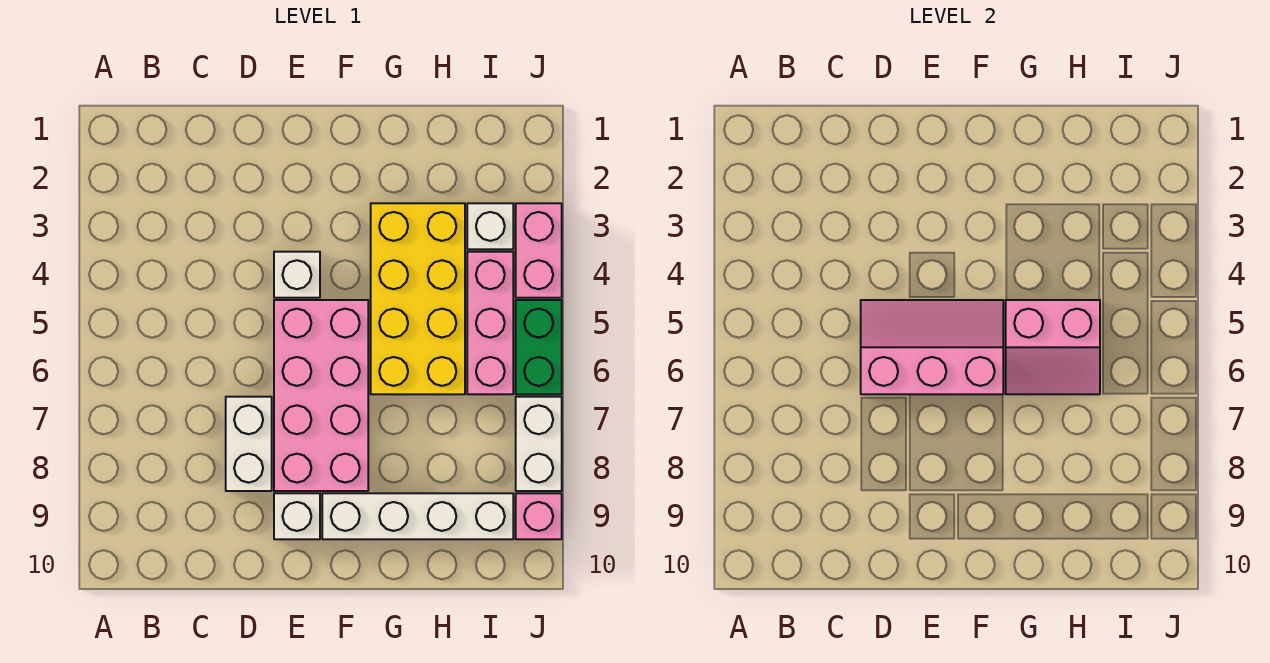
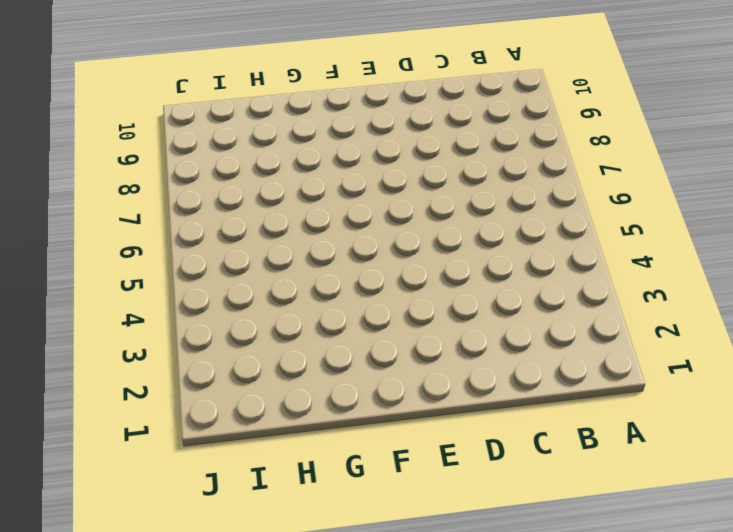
none -> white brick D7:D8 level 1
none -> white brick E4 level 1
none -> pink brick E5:F8 level 1

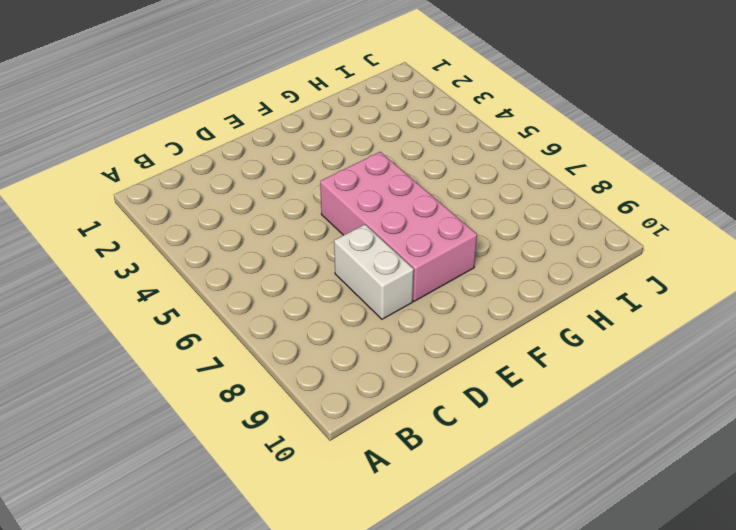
none -> white brick E4 level 1
none -> white brick E9 level 1
none -> white brick F9:I9 level 1

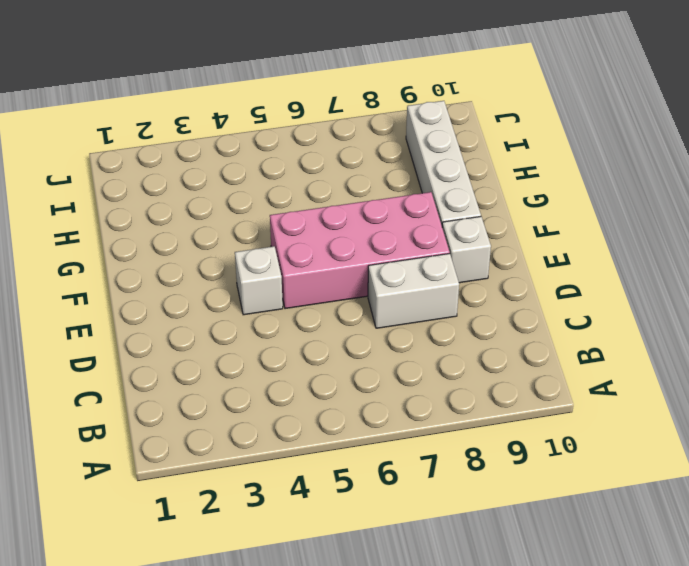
none -> yellow brick G3:H6 level 1
none -> white brick I3 level 1
none -> pink brick I4:I6 level 1

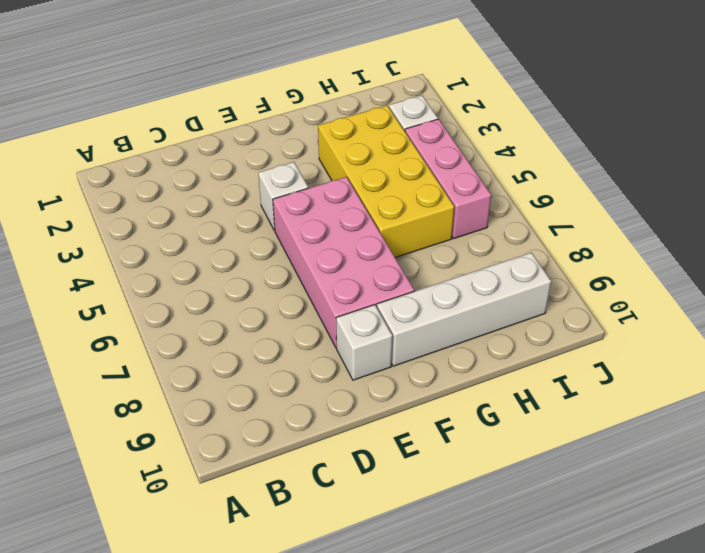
none -> white brick D7:D8 level 1
none -> pink brick J3:J4 level 1
none -> green brick J5:J6 level 1

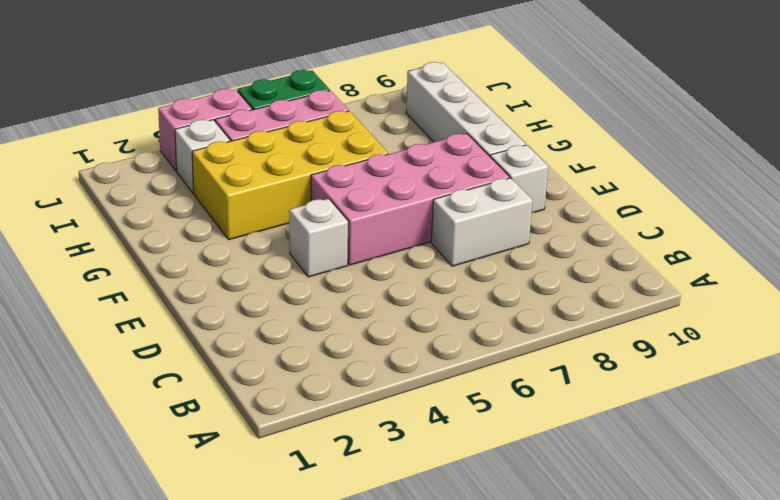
none -> white brick J7:J8 level 1
none -> pink brick J9 level 1
none -> pink slope D5:F6 level 2 top 6

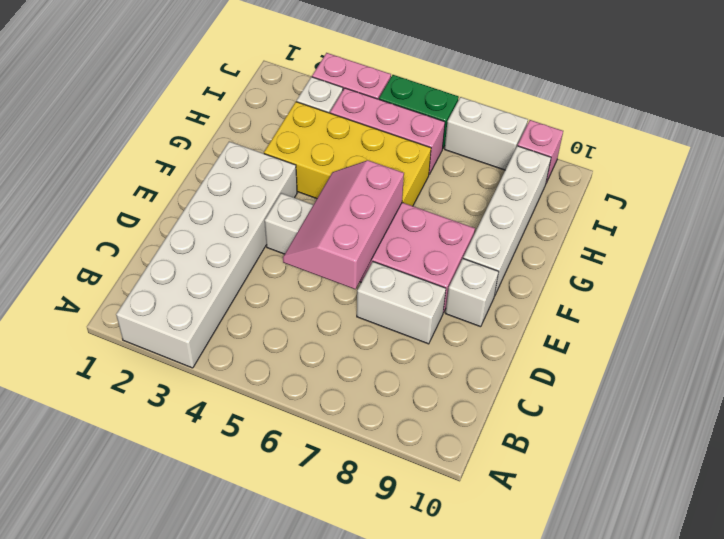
white brick A2:F3 level 1 -> none
none -> pink slope G5:H6 level 2 top 5

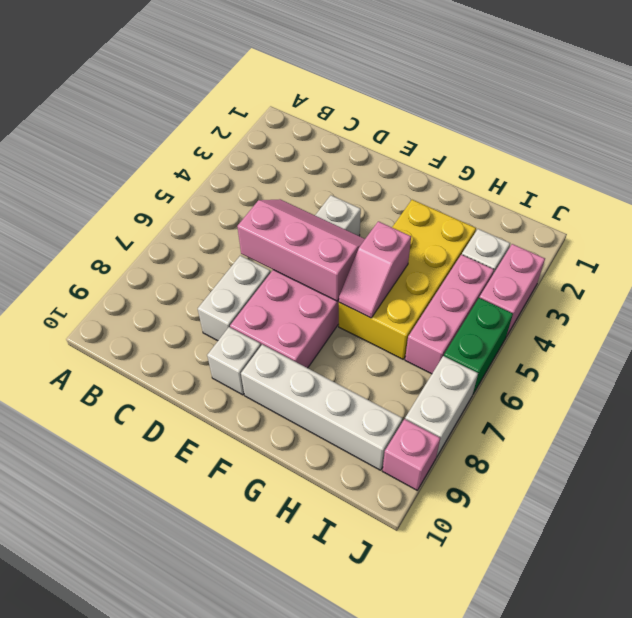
pink slope G5:G6 level 2 top 5 -> pink slope G5:H6 level 2 top 5

